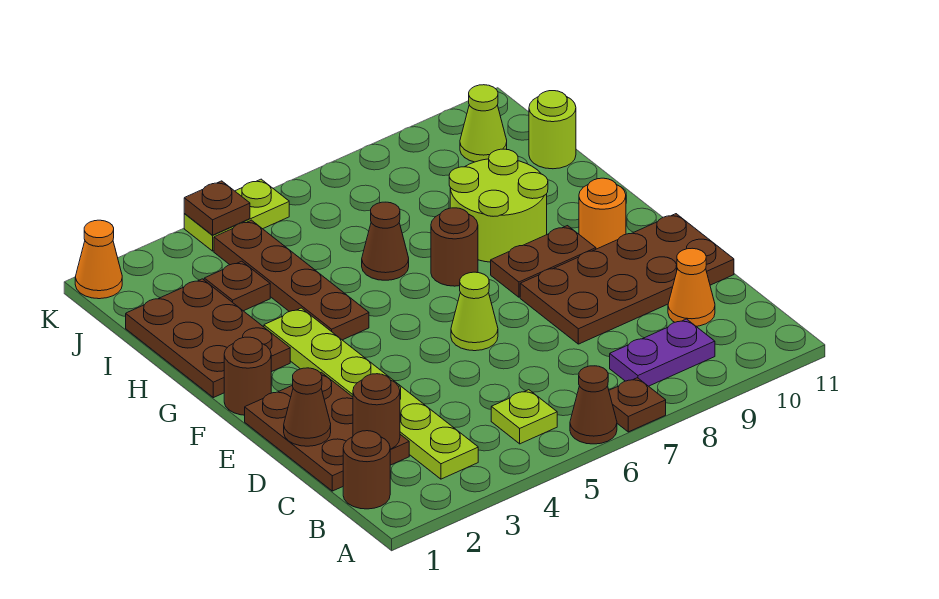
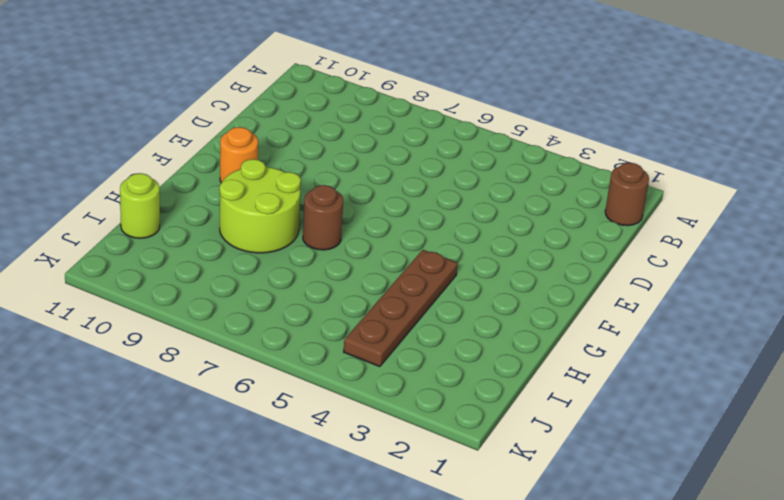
none -> brown cone A6 level 1
none -> brown plate A7 level 1
none -> lime plate B3:G3 level 1

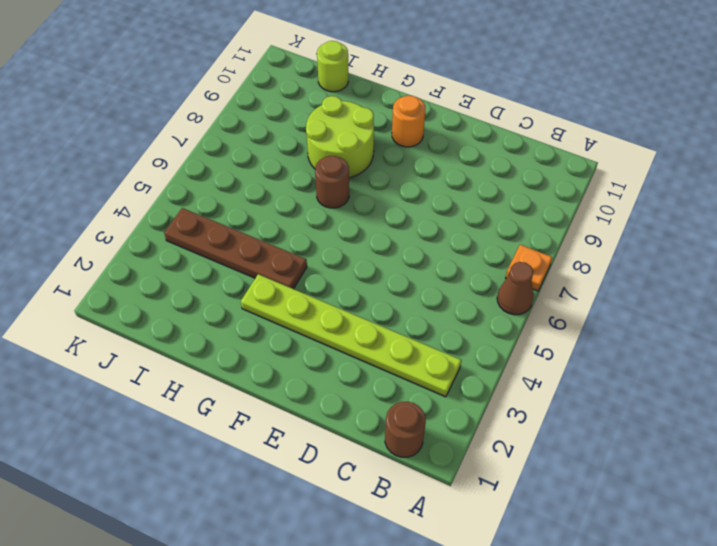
orange plate A7 level 1 -> brown plate A7 level 1
none -> lime plate B5 level 1
none -> purple plate B8:B9 level 1
none -> brown plate C1:E2 level 1

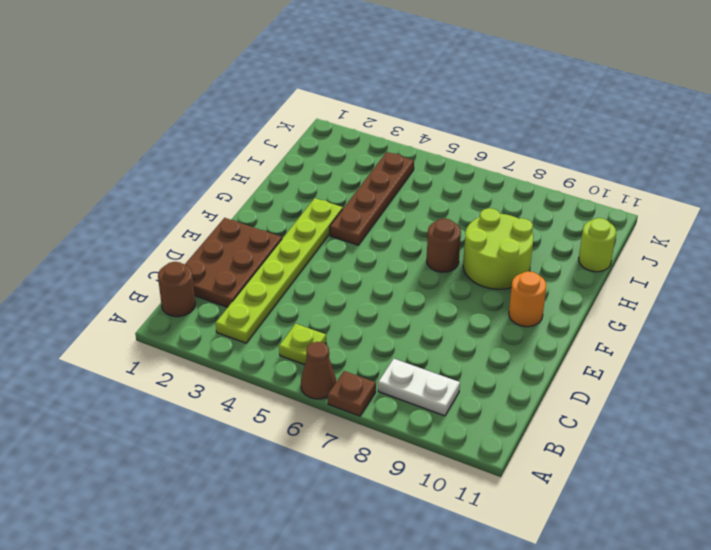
white plate B8:B9 level 1 -> purple plate B8:B9 level 1
none -> orange cone C10 level 1
none -> brown plate D8:E11 level 1
none -> lime cone E6 level 1

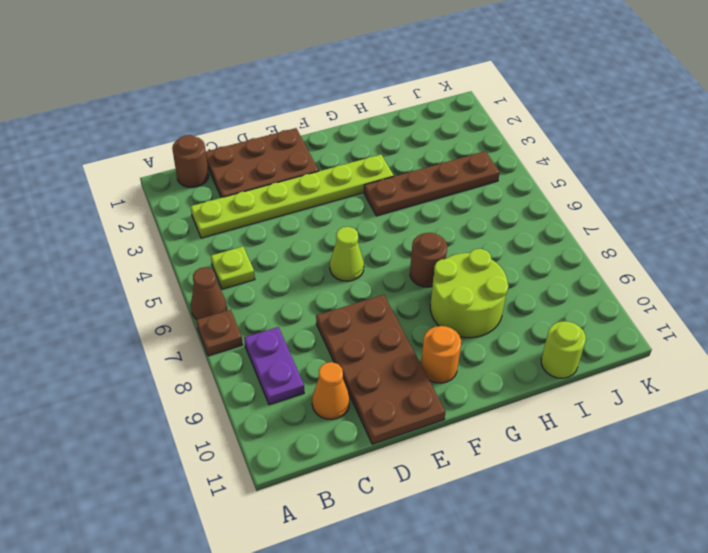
none -> brown round brick F1 level 1
none -> brown plate F8:F9 level 1
none -> brown plate G1:I2 level 1

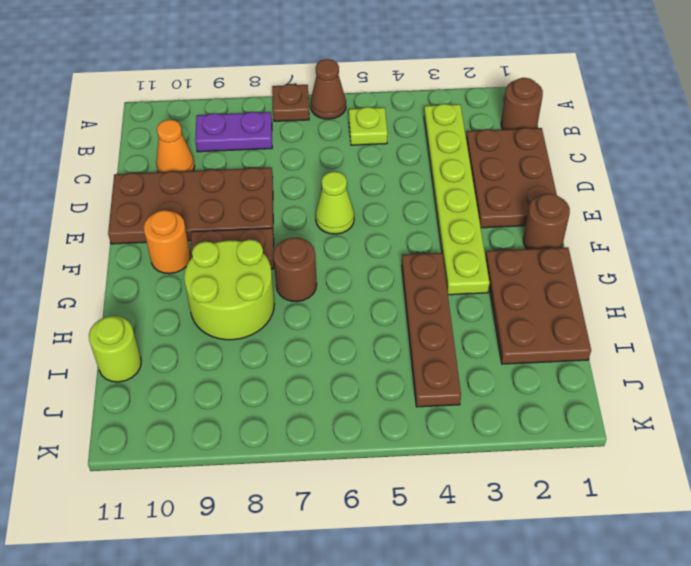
none -> brown cone H6 level 1
none -> brown plate I3 level 1
none -> lime cone J10 level 1

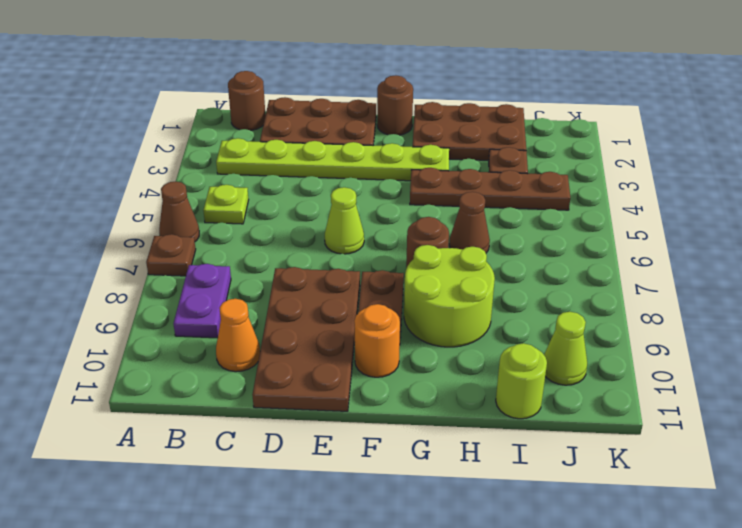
none -> orange cone K1 level 1
none -> lime plate K4:K5 level 1
none -> brown round brick C2 level 2

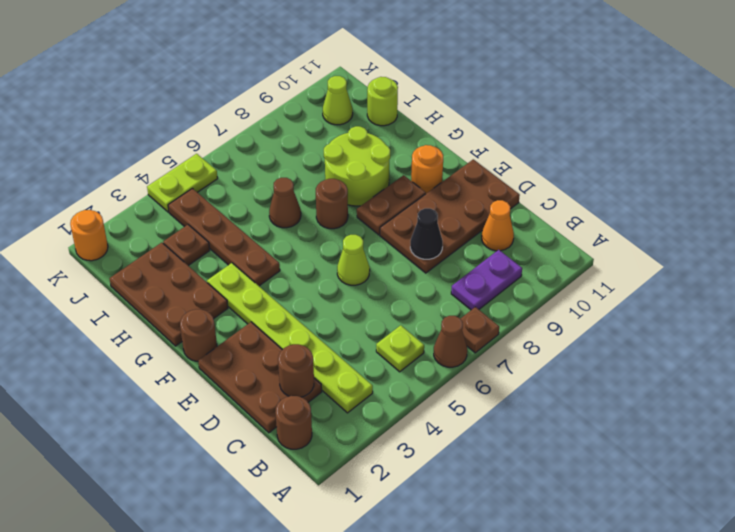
black cone D8 level 2 -> none
orange round brick K1 level 1 -> orange cone K1 level 1
none -> brown cone D1 level 2
none -> brown plate K4 level 2

